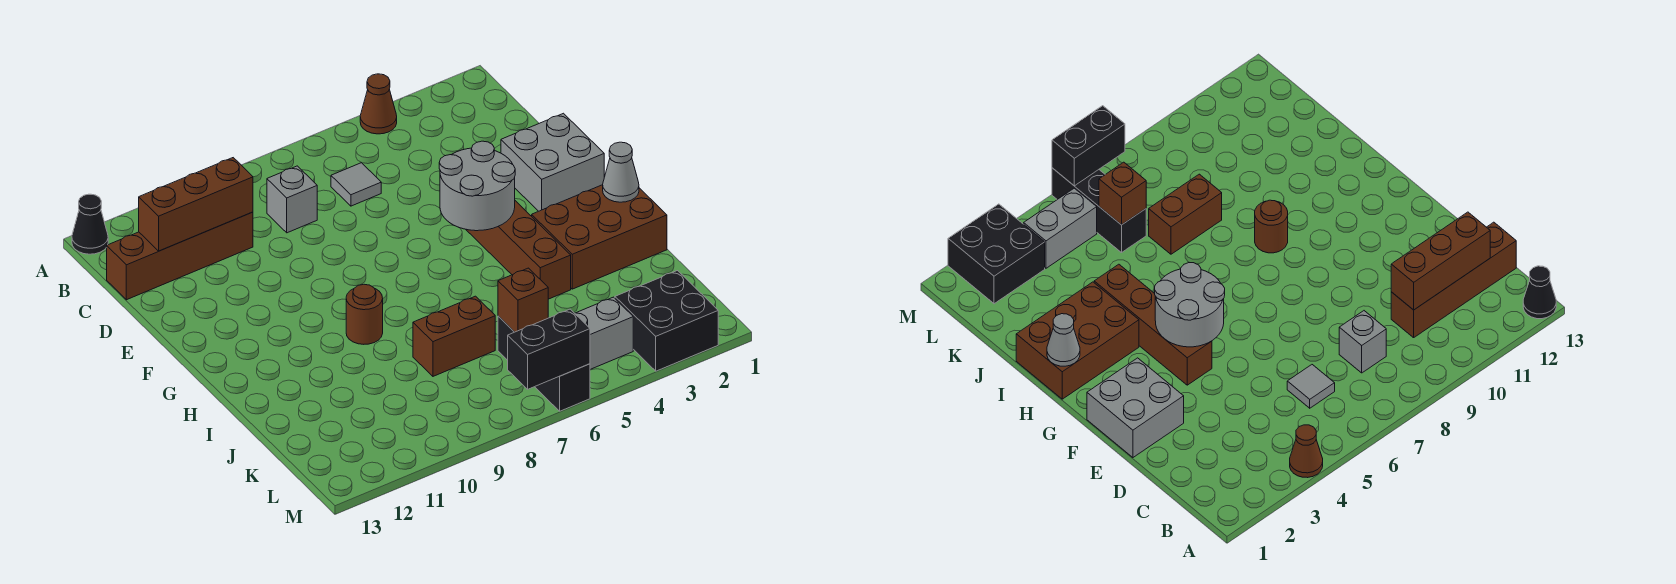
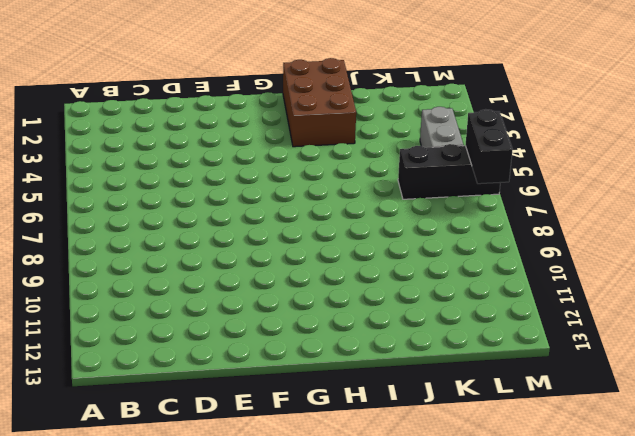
none -> brown cone A4 level 1
none -> black cone A13 level 1
none -> grey tile C6 level 1

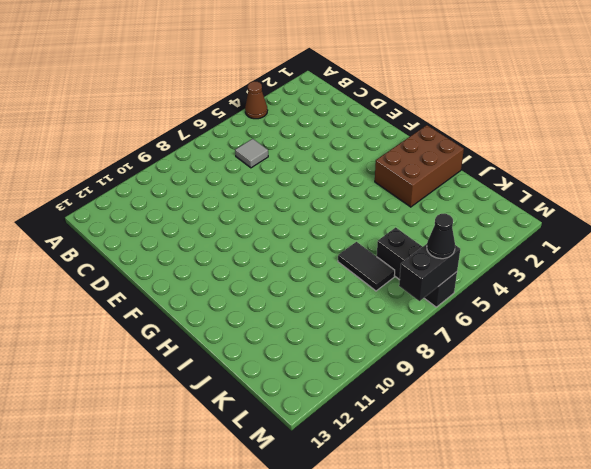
black tile J7:K7 level 1 -> brown brick J7:J8 level 1
black cone M6 level 3 -> black cone A13 level 1
none -> grey brick C8 level 1
none -> brown brick C10:C13 level 1
none -> grey brick E1:F2 level 1

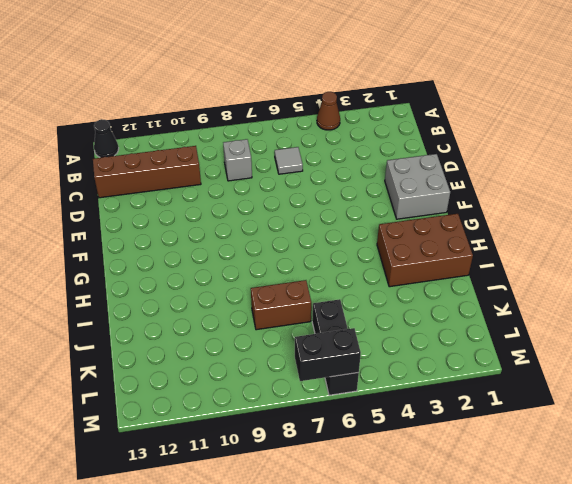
none -> brown brick F4:I4 level 1
none -> brown round brick H9 level 1
none -> black brick L2:M3 level 1

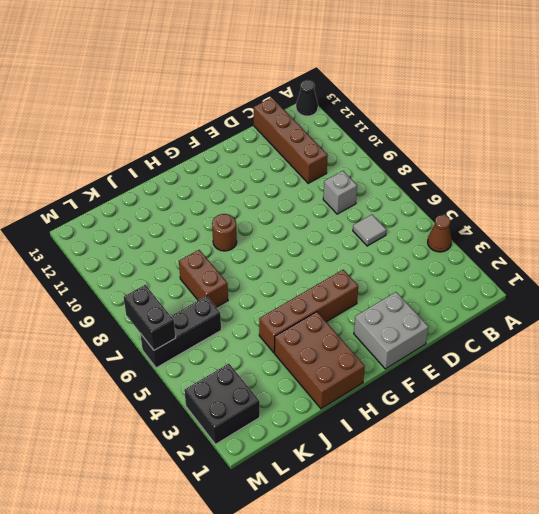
none -> grey brick L4:L5 level 1
none -> brown brick C10:C12 level 2
none -> grey round brick F4:G5 level 2

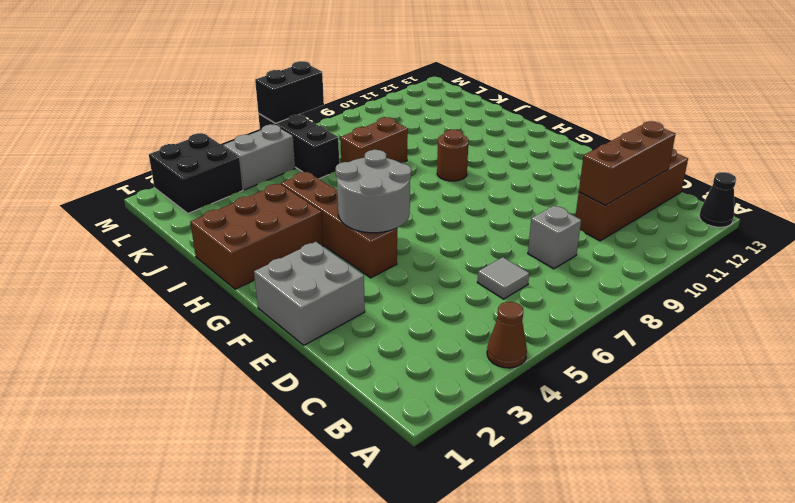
none -> grey cone H1 level 2
none -> brown brick K6 level 2

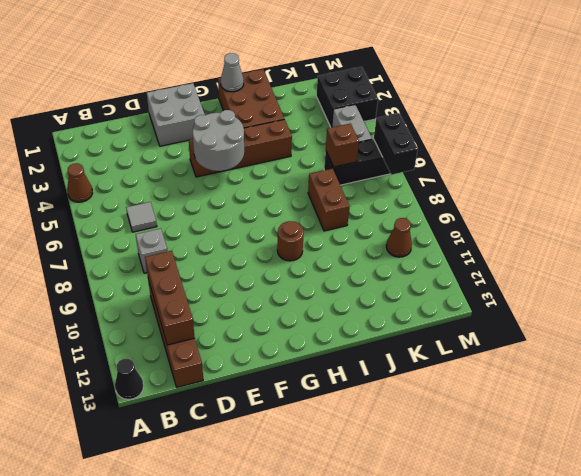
brown cone L10 level 1 -> none

